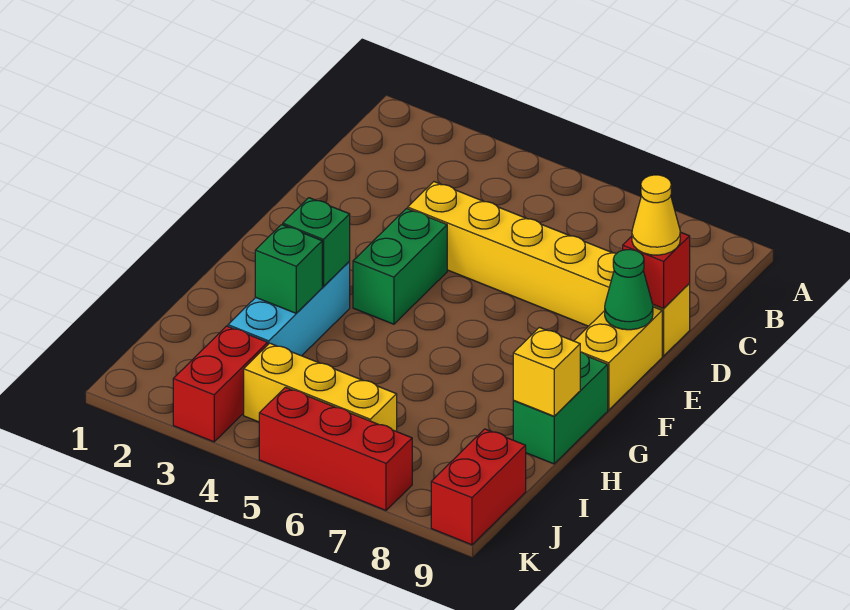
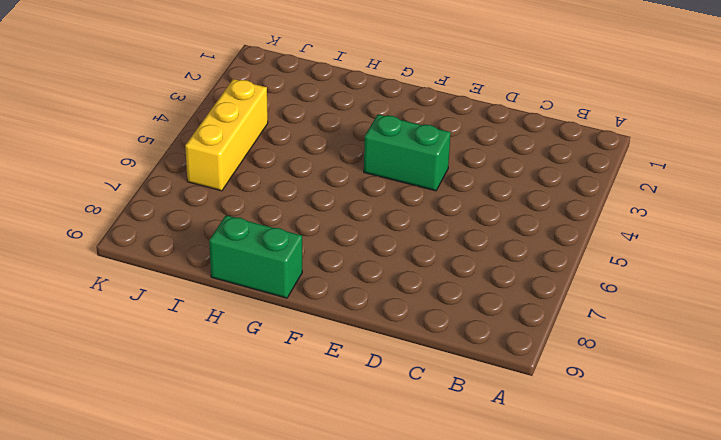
none -> yellow brick D4:D9 level 1
none -> yellow brick E9:F9 level 1
none -> cyan brick G3:I3 level 1

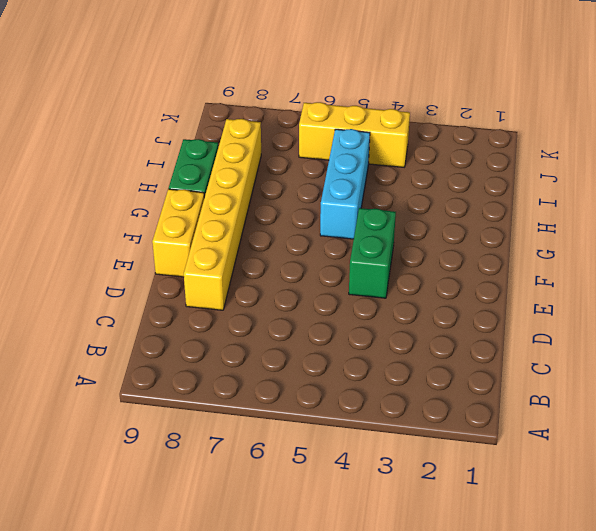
yellow brick D8:I8 level 1 -> yellow brick D4:D9 level 1
cyan brick G5:I5 level 1 -> cyan brick G3:I3 level 1
none -> red brick J3:K3 level 1
none -> red brick J9:K9 level 1
none -> red brick K5:K7 level 1

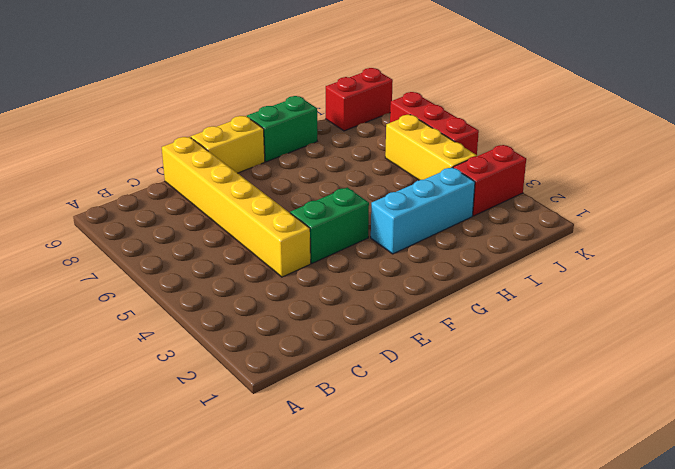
none -> red brick D9 level 2
none -> green cone E9 level 2
none -> green brick G3 level 2

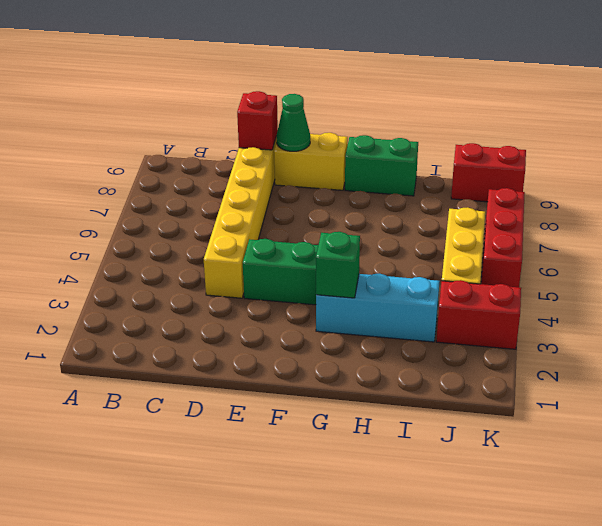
none -> green brick H3 level 2
none -> yellow brick H9 level 2
none -> yellow cone D9 level 3

